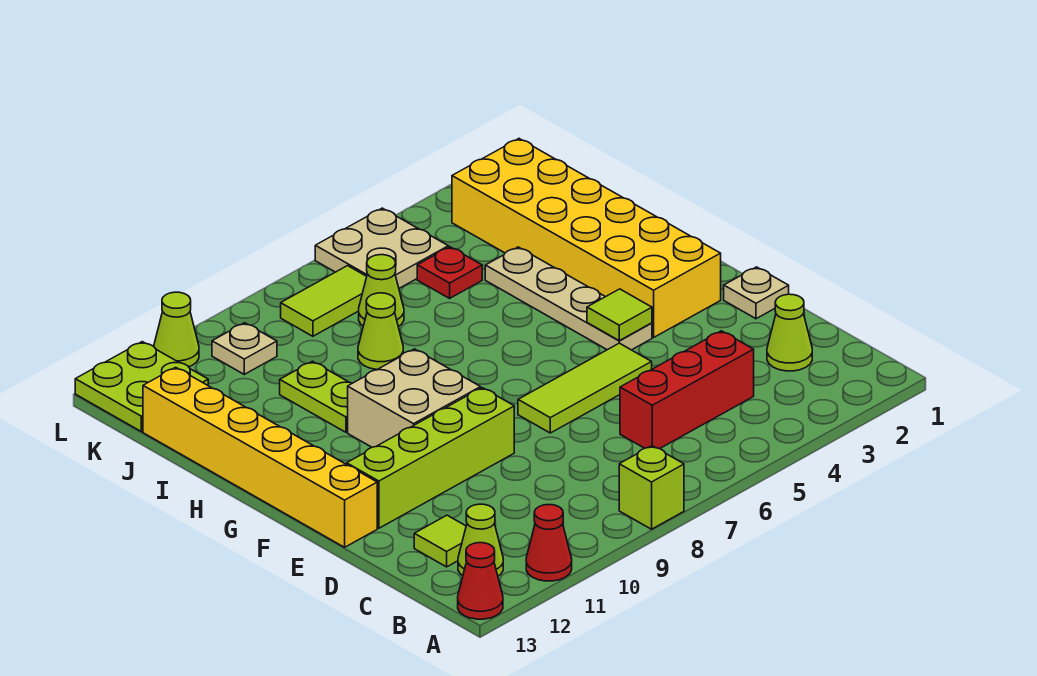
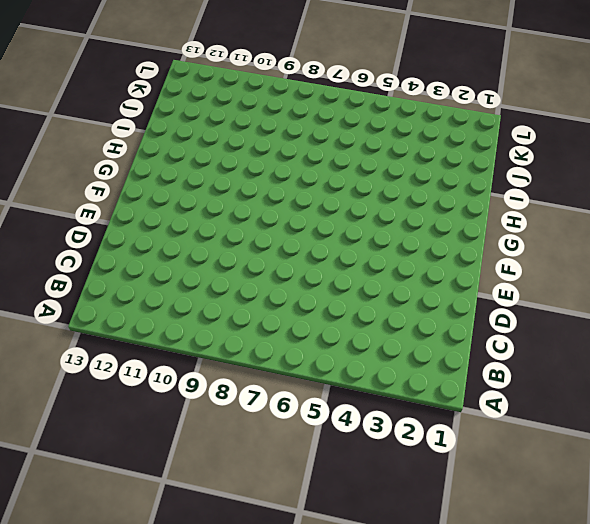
none -> lime brick A8 level 1
none -> red cone A11 level 1
none -> red cone A13 level 1

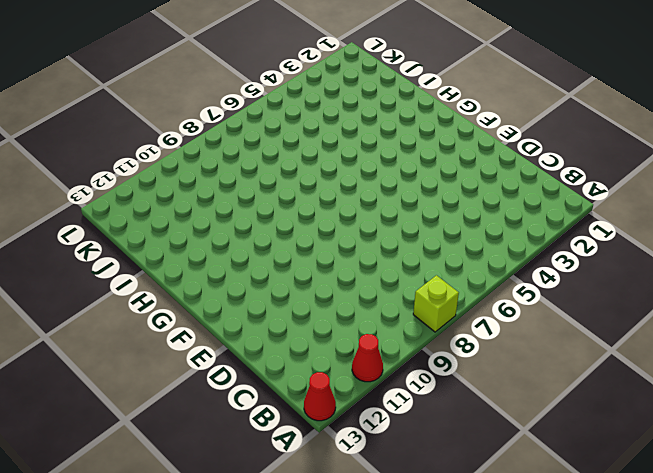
none -> lime cone B12 level 1
none -> lime cone C2 level 1
none -> red brick C4:C6 level 1

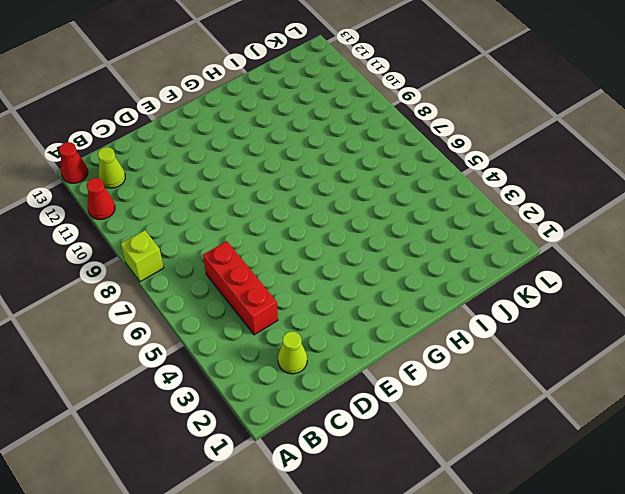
none -> lime tile C12 level 1
none -> tan plate E1 level 1
none -> lime tile E5:E7 level 1

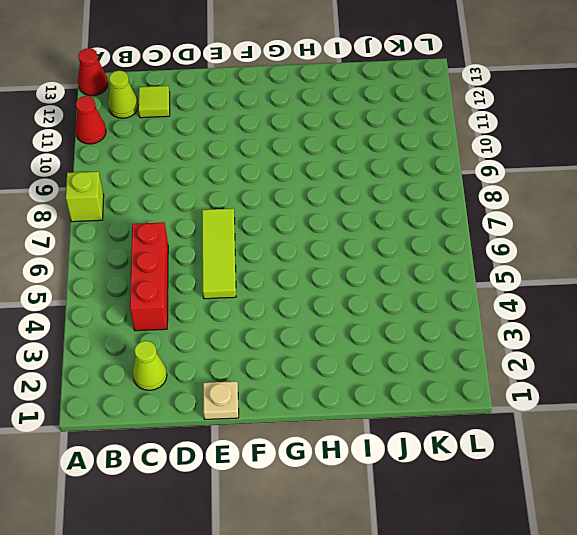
none -> lime brick E9:E12 level 1
none -> yellow brick E13:J13 level 1
none -> yellow brick F2:K3 level 1

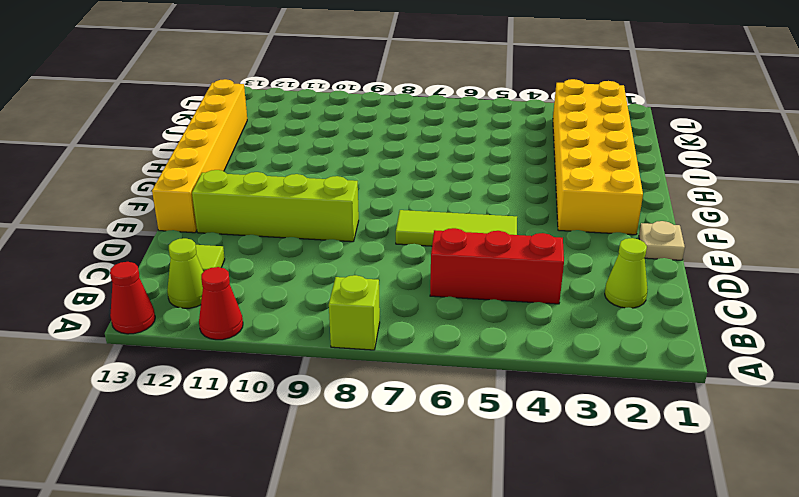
none -> tan plate F4:I4 level 1
none -> tan brick F9:G10 level 1
none -> lime plate H10:I10 level 1

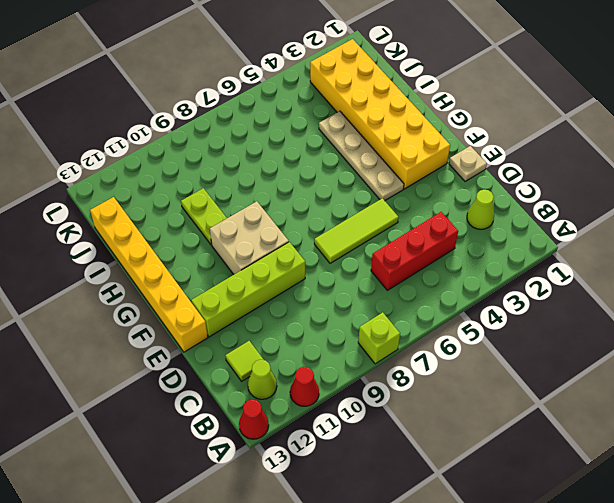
none -> lime cone I8 level 1
none -> red plate J5 level 1
none -> lime cone J7 level 1

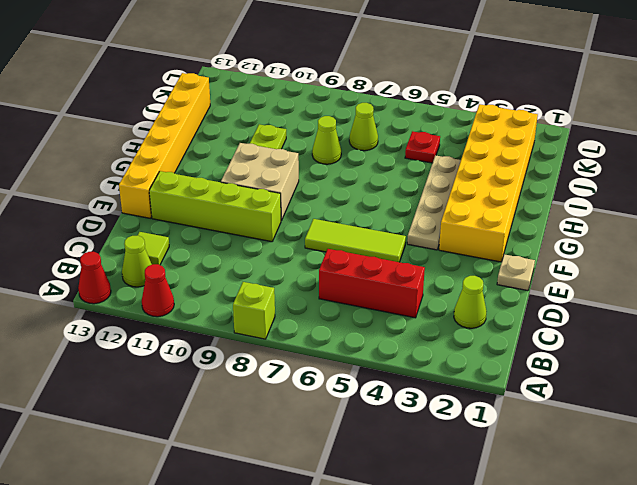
none -> tan plate K5:L6 level 1
none -> lime tile K7:K8 level 1
none -> tan plate K10 level 1

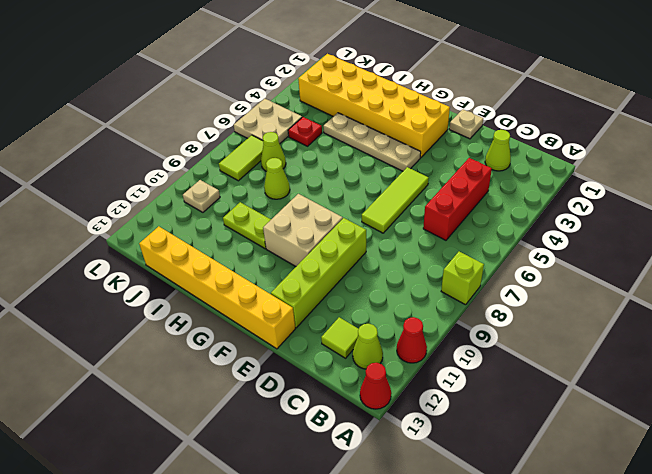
none -> lime plate K12:L13 level 1
none -> lime cone L11 level 1
none -> lime tile F4 level 2

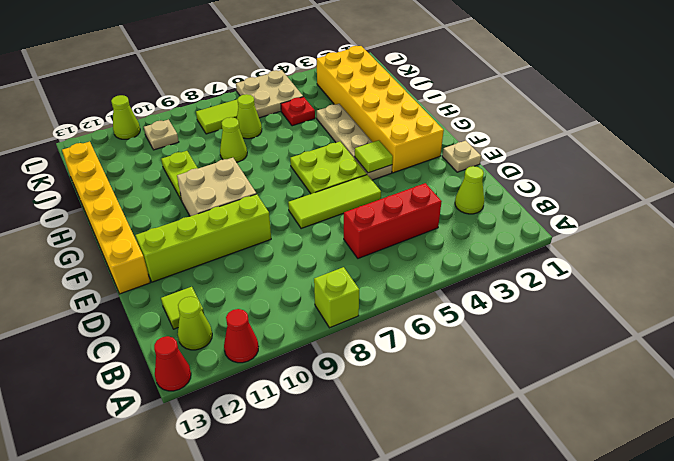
lime plate F5:G6 level 1 -> lime plate K12:L13 level 1

